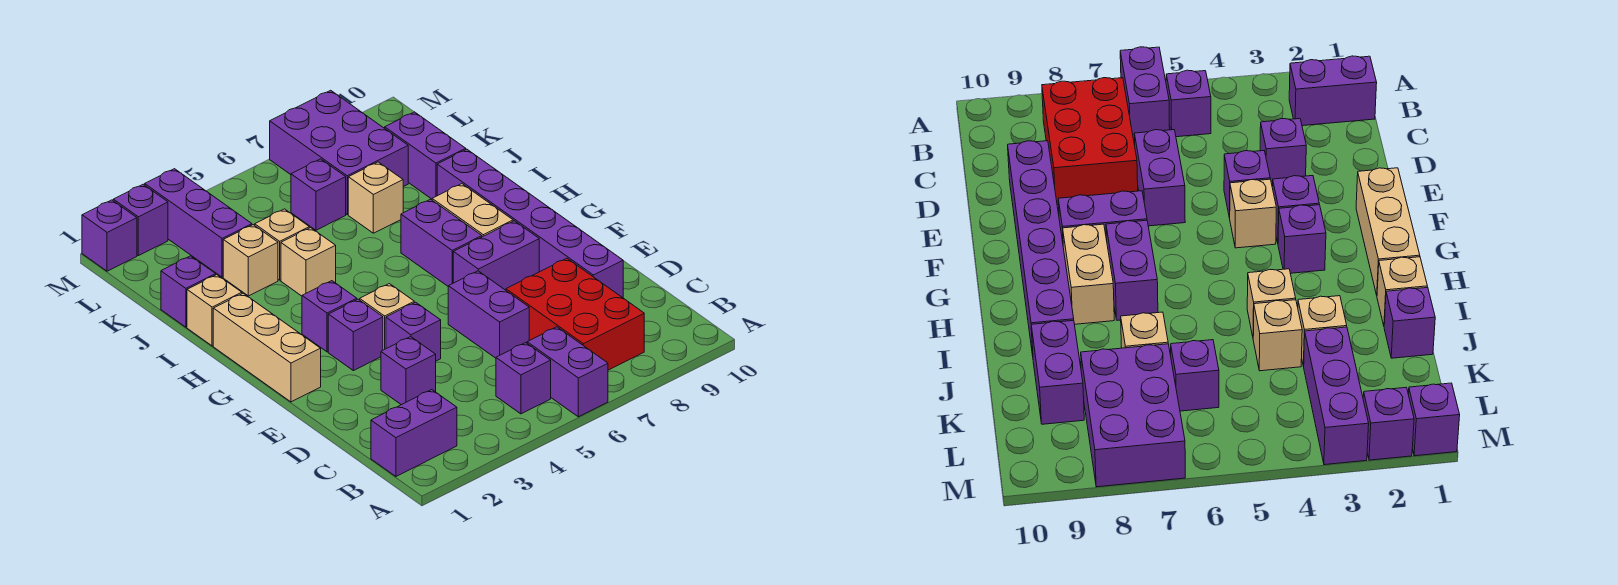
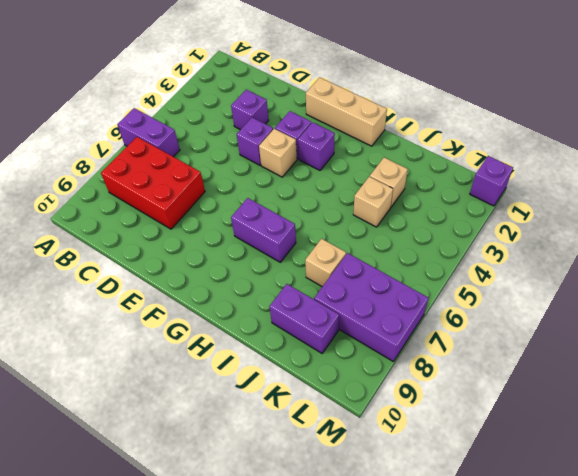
none -> purple brick B1:B2 level 1
none -> purple brick B5 level 1
none -> purple brick D6:E6 level 1

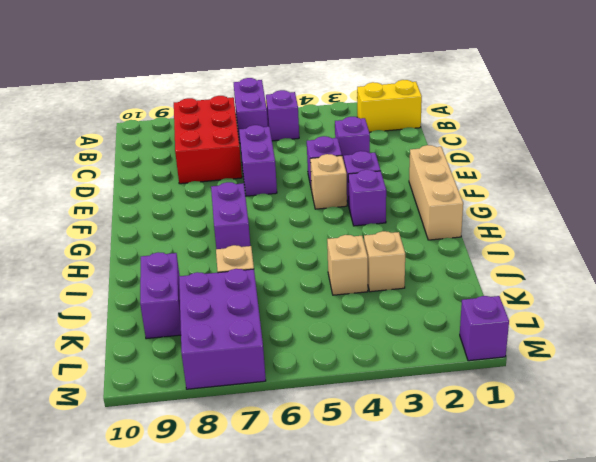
yellow brick B1:B2 level 1 -> purple brick B1:B2 level 1
none -> purple brick D9:I9 level 1
none -> purple brick F7:F8 level 1
none -> tan brick G8:H8 level 1

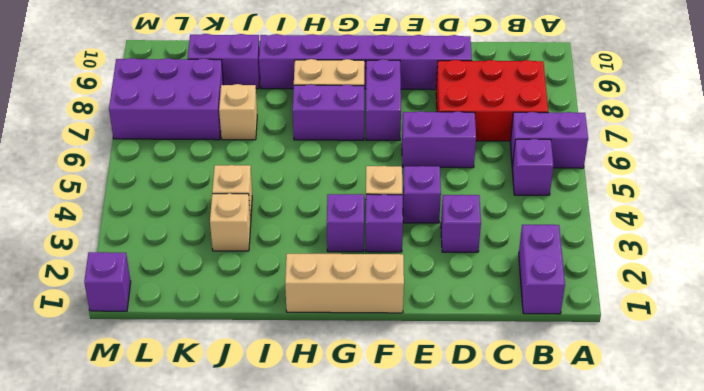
none -> tan brick I1 level 1
none -> tan brick I4 level 1
none -> purple brick J1 level 1

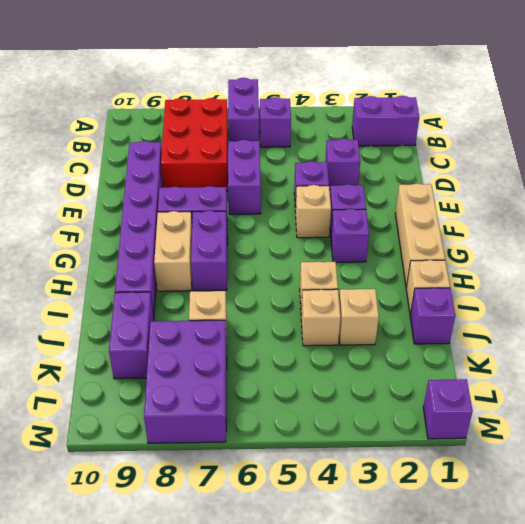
none -> purple brick K3:M3 level 1
none -> purple brick K6 level 1
none -> purple brick M2 level 1

